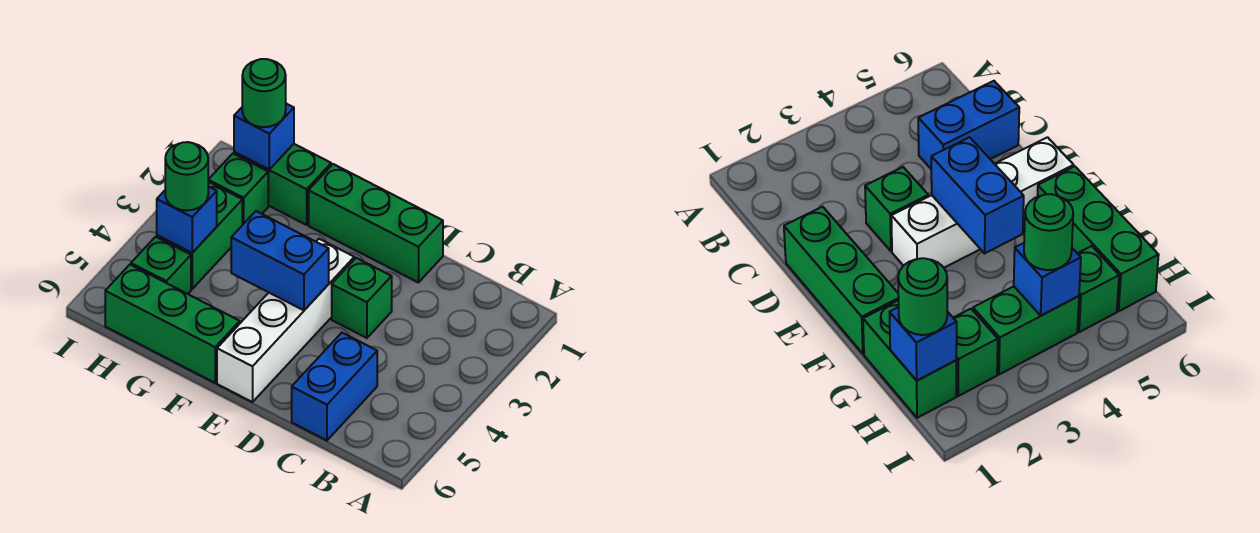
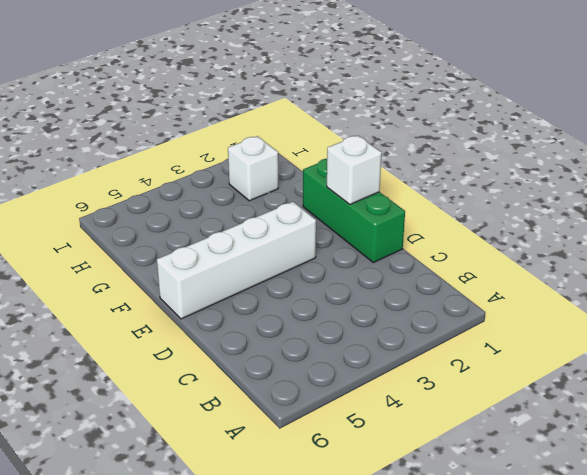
white brick E1 level 2 -> none
white brick H2 level 1 -> green brick H2 level 1
none -> blue brick C5:C6 level 1
none -> green brick D3 level 1
none -> green brick F6:H6 level 1

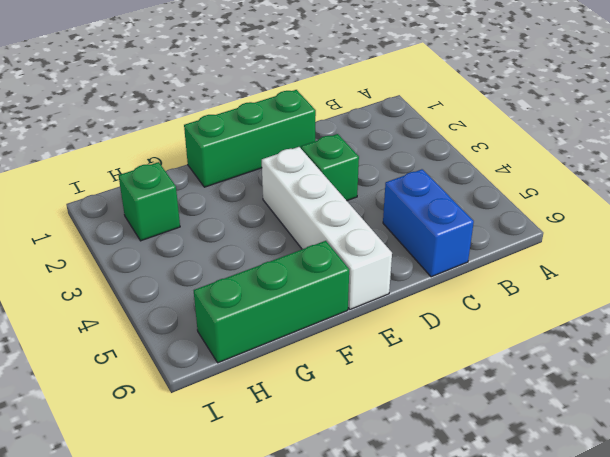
none -> green brick G1:H1 level 1
none -> green brick H3:H4 level 1
none -> green brick H5 level 1

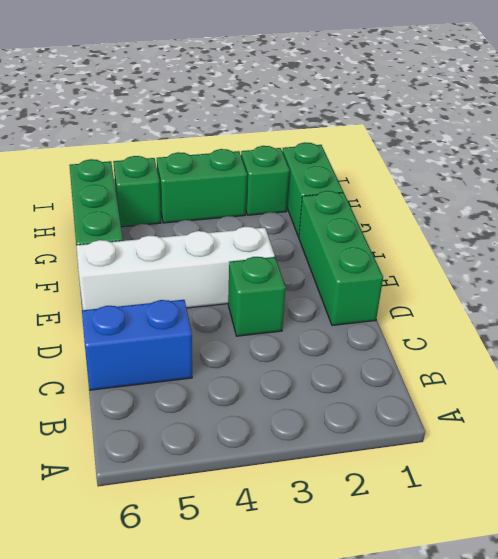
none -> blue brick E4:F4 level 2
none -> blue brick H1 level 2
none -> blue brick H4 level 2

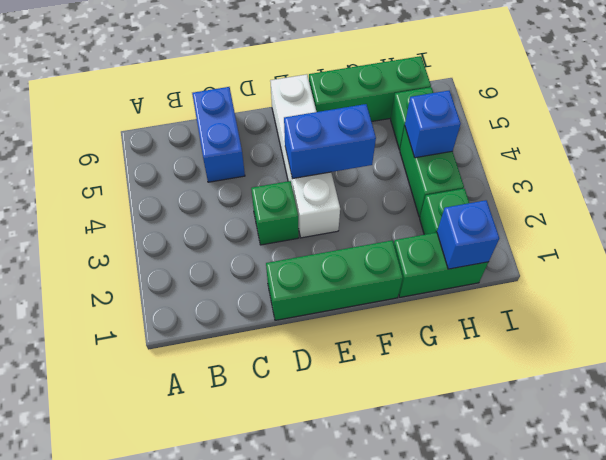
none -> green round brick H1 level 3
none -> green round brick H4 level 3

